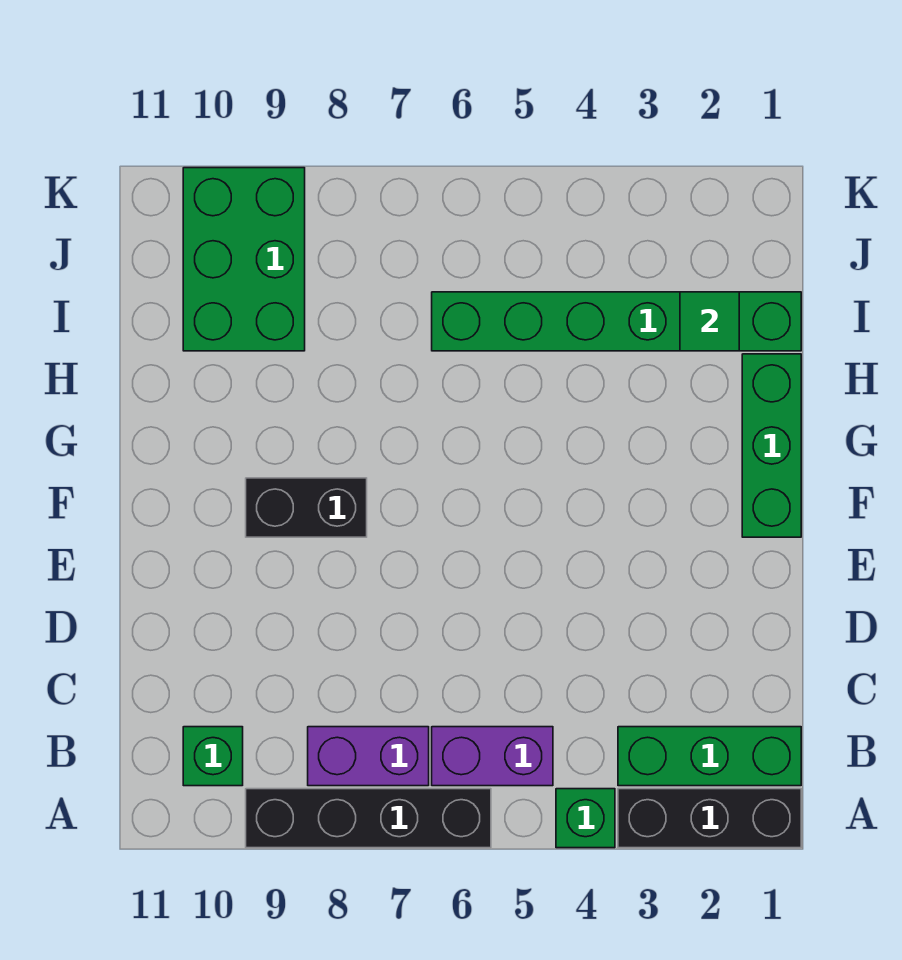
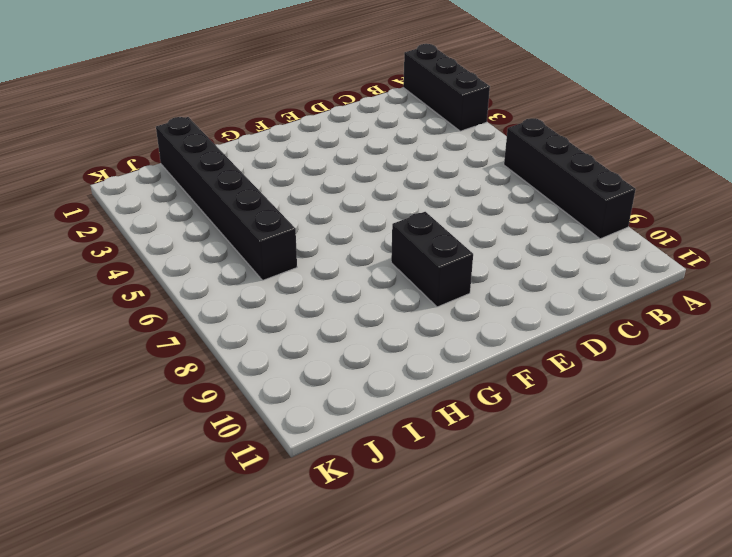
black brick I1:I6 level 1 -> green brick I1:I6 level 1
none -> green brick A4 level 1
none -> green brick B1:B3 level 1
none -> purple brick B5:B6 level 1

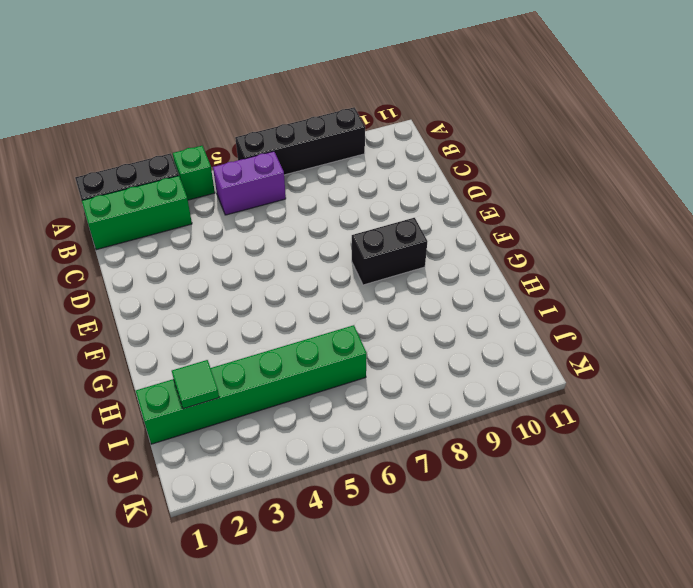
none -> purple brick B7:B8 level 1
none -> green brick B10 level 1
none -> green brick F1:H1 level 1

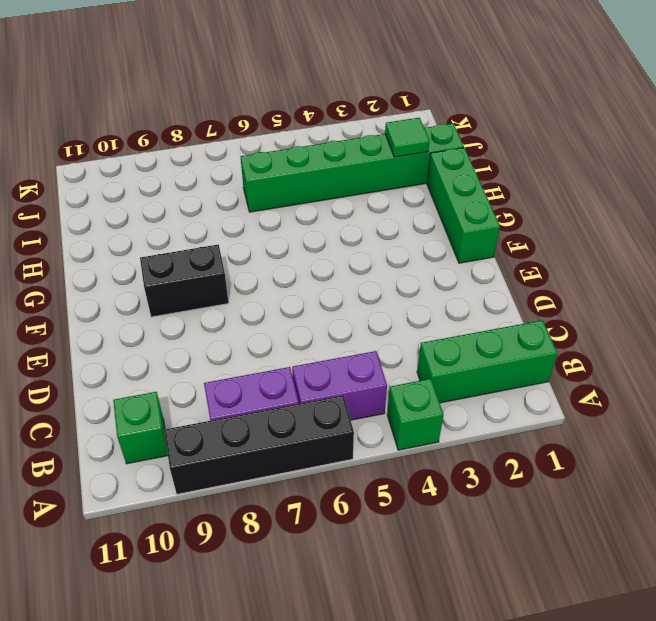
none -> black brick A1:A3 level 1
none -> green brick I9:K10 level 1

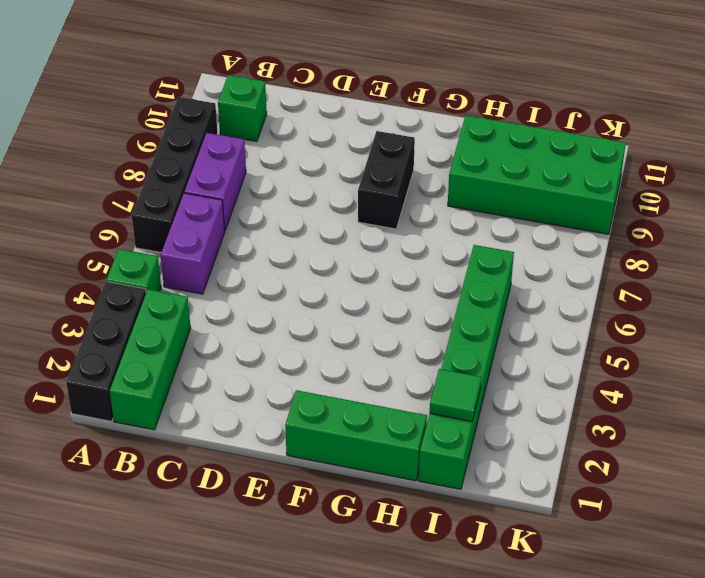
green brick H9:K10 level 1 -> green brick I9:K10 level 1

